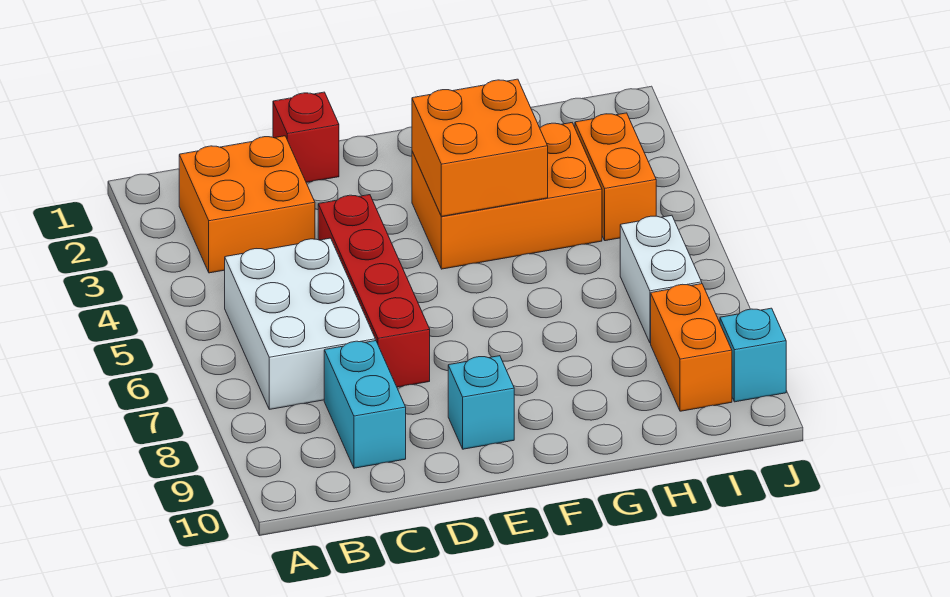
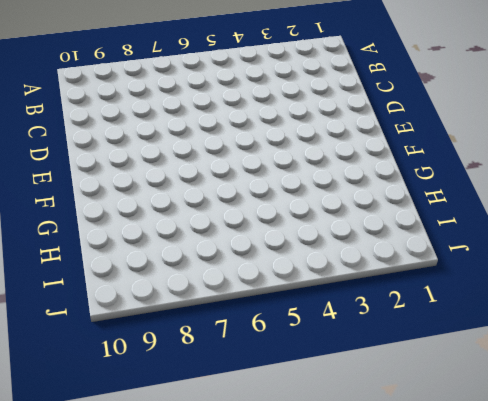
none -> orange brick B2:C3 level 1
none -> white brick B5:C7 level 1
none -> cyan brick C8:C9 level 1

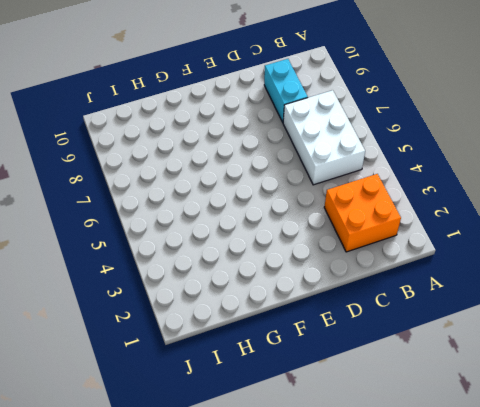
none -> red brick D1 level 1
none -> red brick D4:D7 level 1
none -> cyan brick E9 level 1

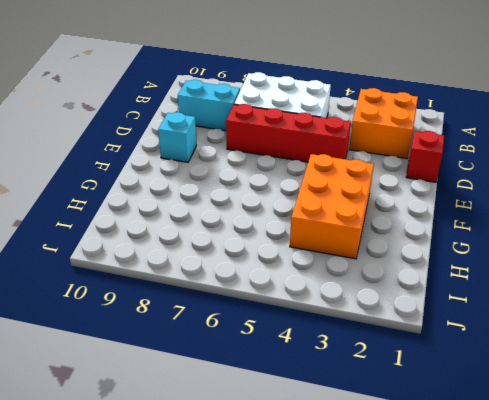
none -> orange brick I3:I4 level 1
none -> white brick I6:I7 level 1
none -> orange brick I8:I9 level 1

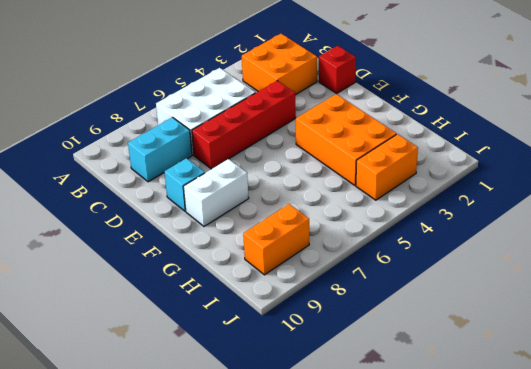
white brick F8:F9 level 1 -> white brick I6:I7 level 1
none -> cyan brick J9 level 1
none -> orange brick F3:G4 level 2

